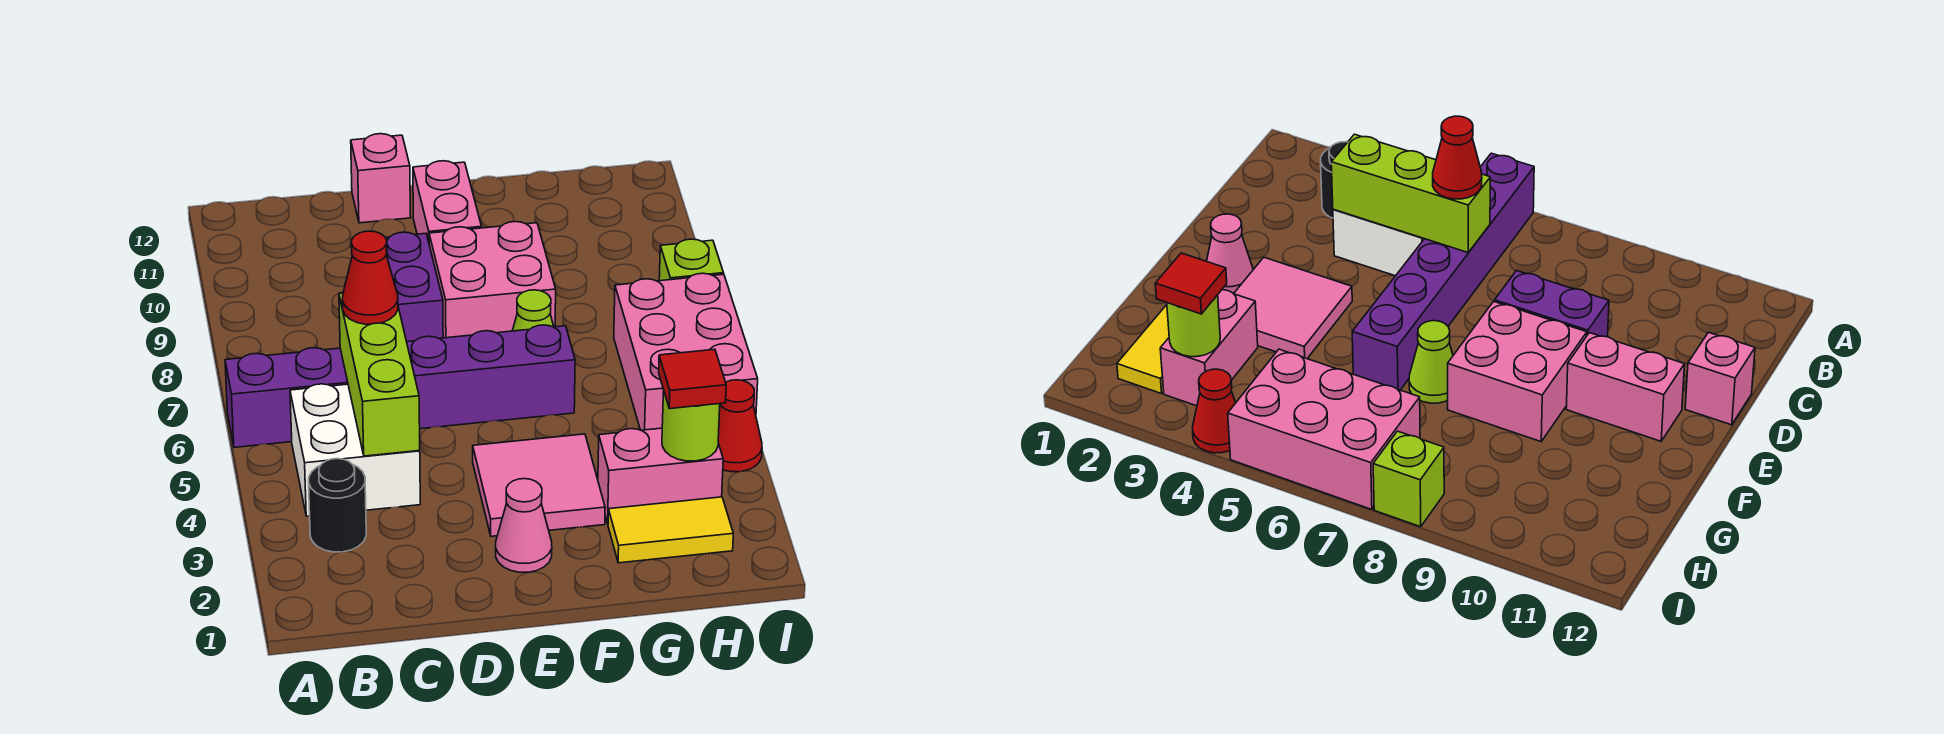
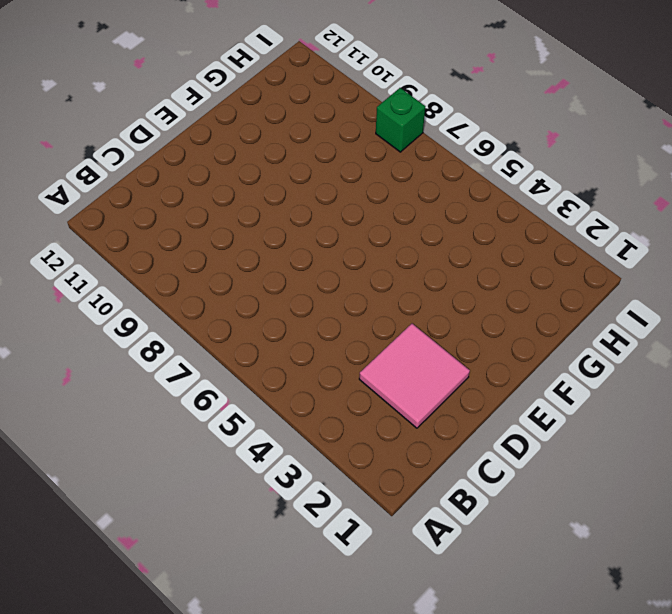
pink tile C2:D3 level 1 -> pink tile E3:F4 level 1
green brick I8 level 1 -> lime brick I8 level 1
none -> purple brick A6:F6 level 1
none -> black round brick B3 level 1
none -> white brick B4:C5 level 1

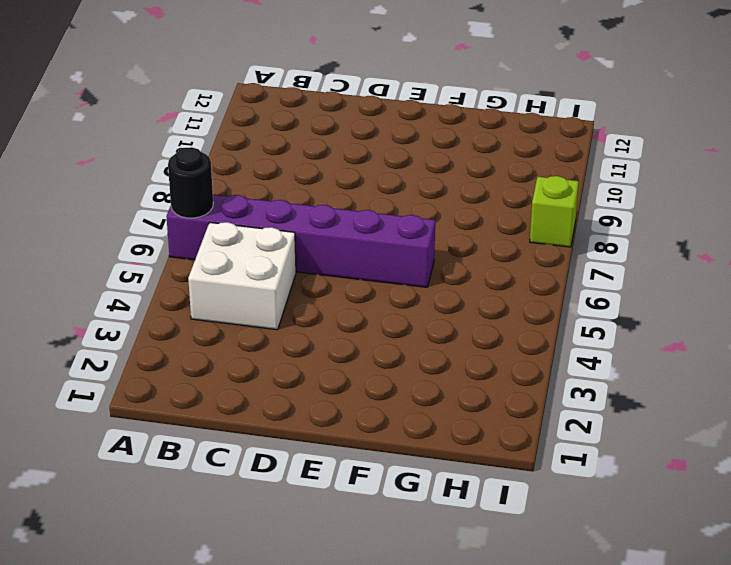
black round brick A6 level 2 -> black round brick B3 level 1
none -> purple brick D8:D9 level 1
none -> pink brick D12 level 1
none -> pink cone E2 level 1

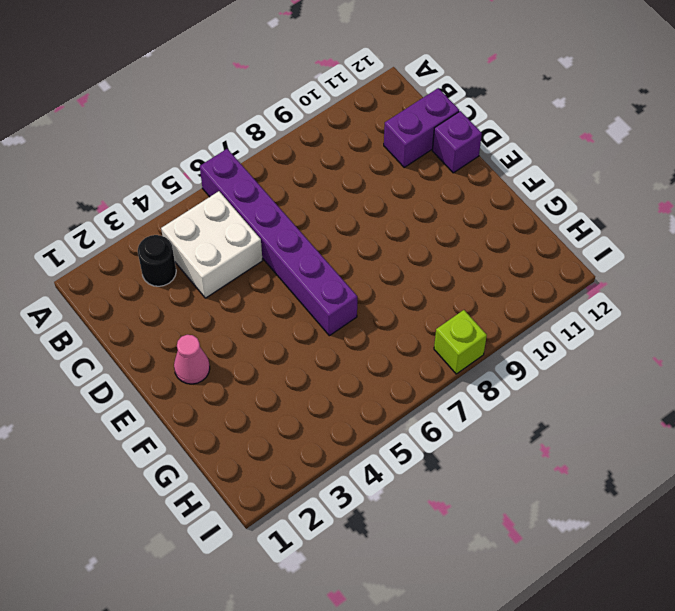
purple brick C11:C12 level 1 -> purple brick D8:D9 level 1
purple brick D12 level 1 -> pink brick D12 level 1
none -> pink tile E3:F4 level 1
none -> pink brick E8:F9 level 1
none -> pink brick E10:E11 level 1

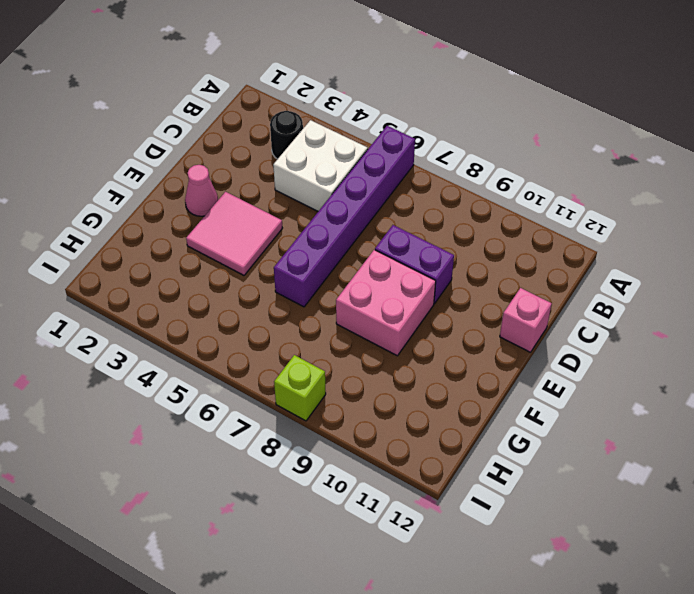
none -> pink brick E10:E11 level 1
none -> lime cone F7 level 1
none -> yellow tile G2:H2 level 1

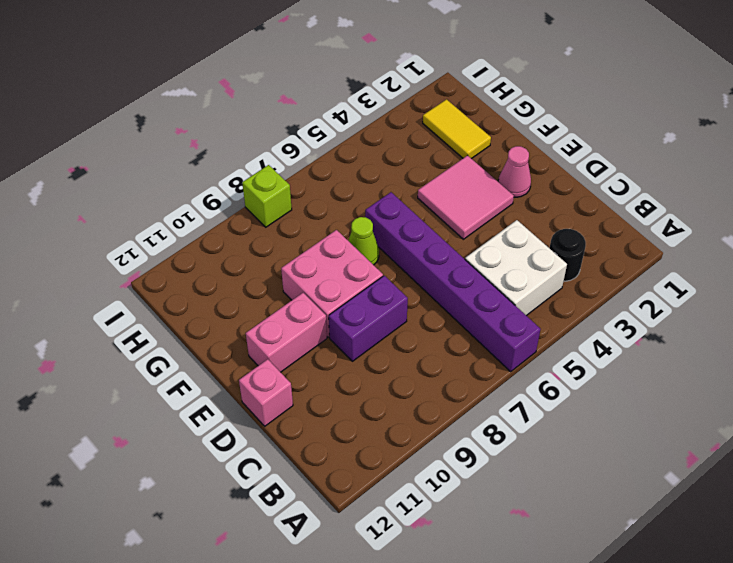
none -> pink brick G3:H3 level 1
none -> pink brick H5:I7 level 1
none -> red cone I4 level 1

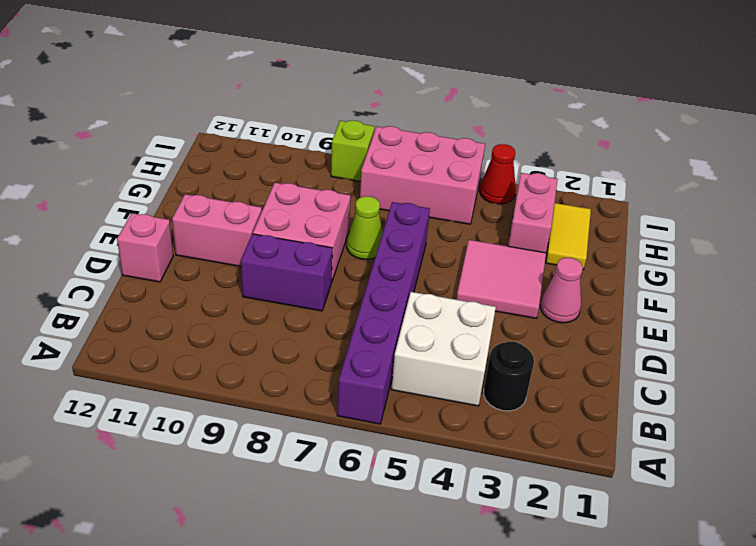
none -> lime brick C4:C6 level 2
none -> lime round brick H3 level 2
none -> red cone C6 level 3

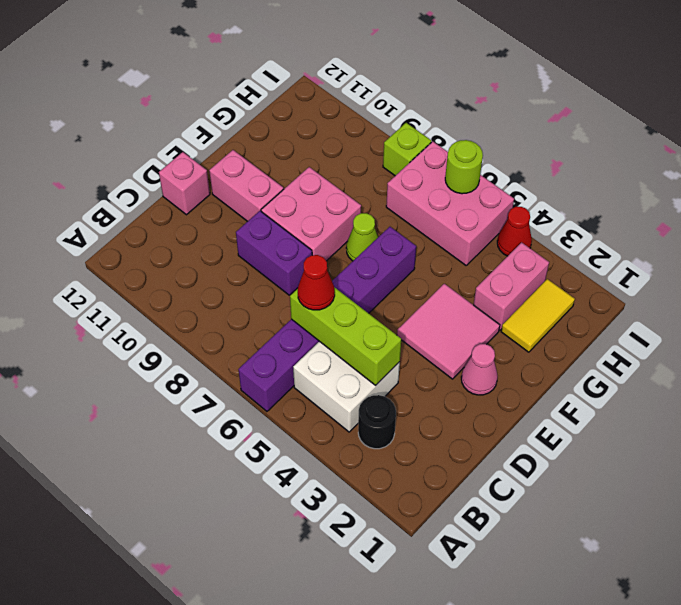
lime round brick I6 level 2 -> lime round brick H3 level 2
none -> red tile H3 level 3

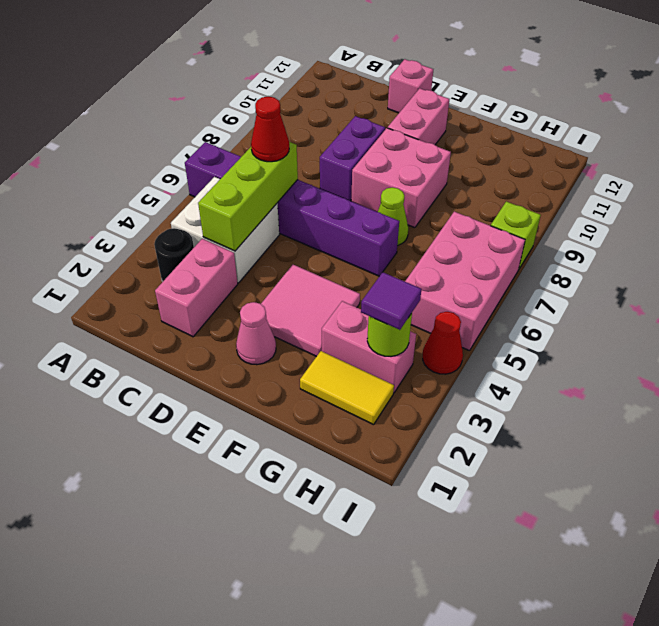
pink brick C2:C3 level 1 -> none
purple tile H3 level 3 -> red tile H3 level 3

